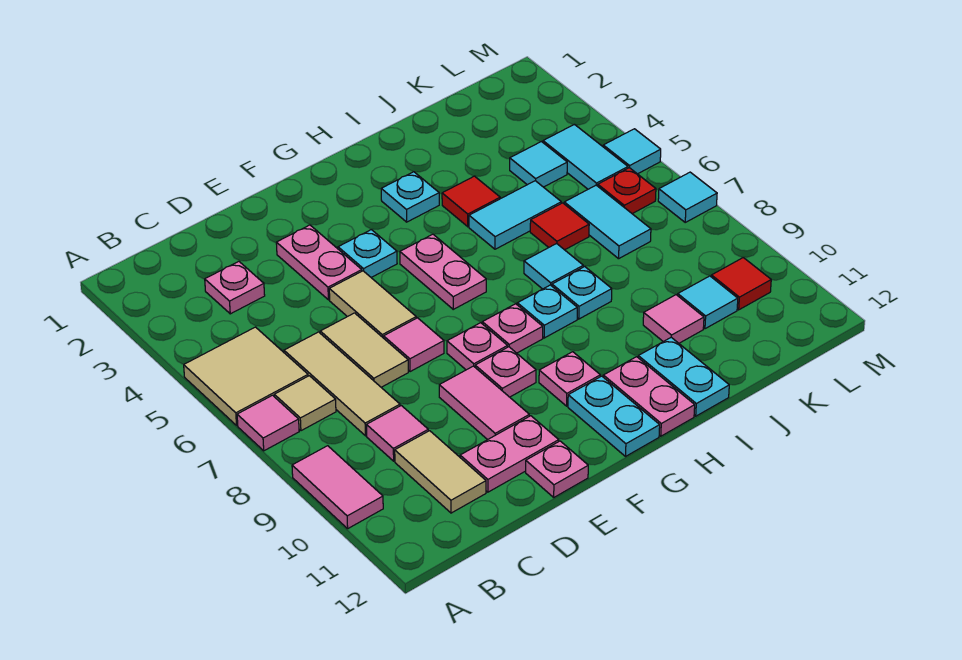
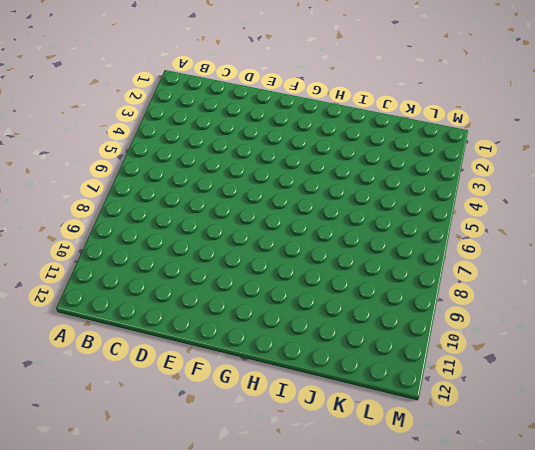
none -> tan tile A5:B6 level 1
none -> pink tile A7 level 1
none -> pink tile A9:A10 level 1
none -> tan tile B7 level 1

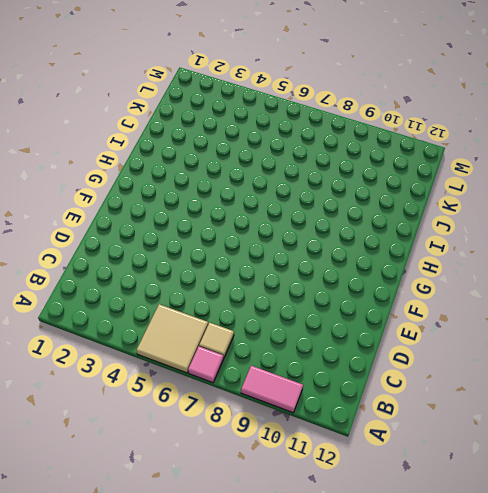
none -> pink plate C3 level 1
none -> tan tile C6:C8 level 1
none -> pink tile C9 level 1
none -> tan tile C10:C11 level 1

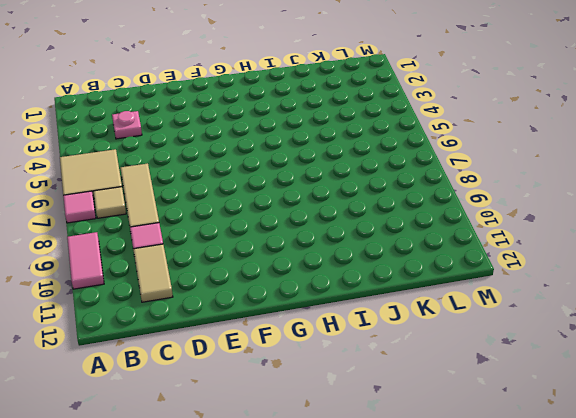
none -> tan tile D6:D7 level 1
none -> pink plate D11:E11 level 1
none -> pink plate E3:E4 level 1
none -> tan tile E5:E6 level 1

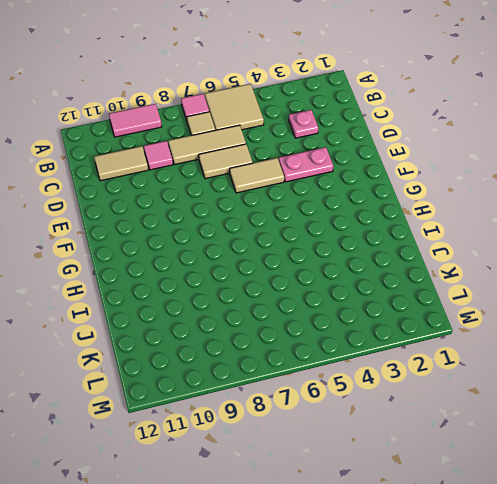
none -> pink plate D11:E11 level 1
none -> pink tile E7 level 1
none -> pink tile E9:E10 level 1
none -> pink plate E12 level 1

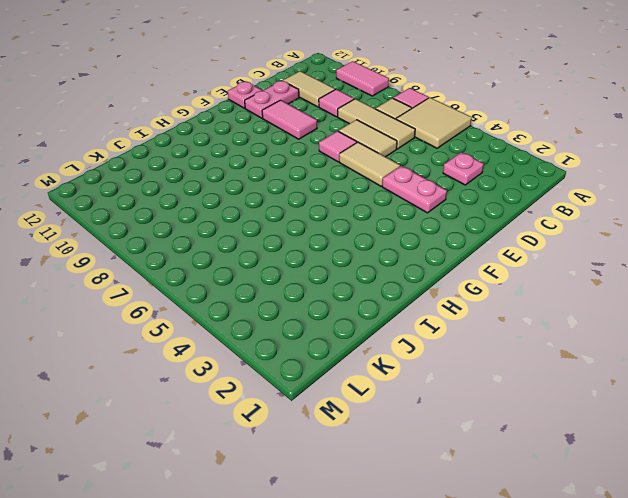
none -> cyan plate F4 level 1
none -> pink plate F8 level 1
none -> pink plate F9 level 1
none -> pink plate G5:G6 level 1

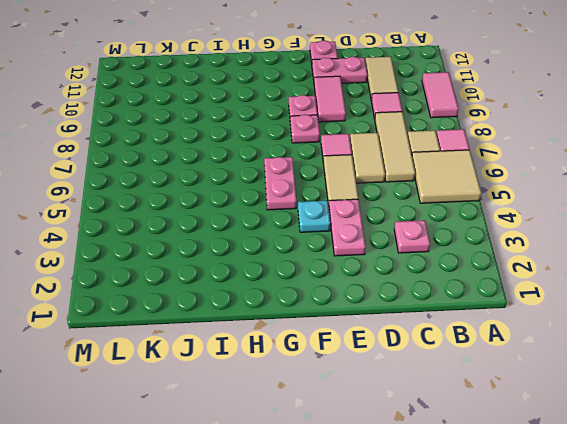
none -> pink plate G8 level 1
none -> pink plate G10 level 1
none -> cyan plate G11:G12 level 1
none -> cyan plate H3 level 1

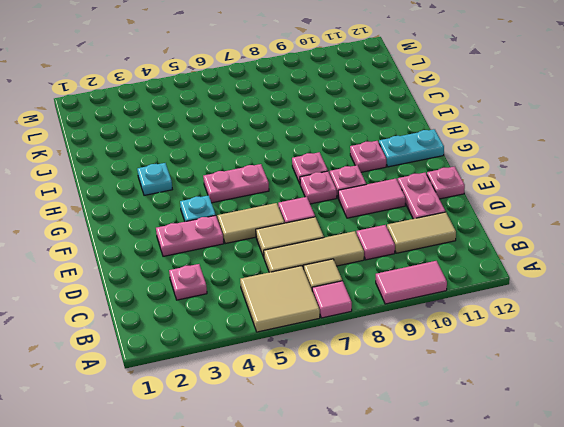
none -> cyan plate H8 level 1
none -> pink plate H11:H12 level 1
none -> red tile I4 level 1
none -> cyan tile I5:J5 level 1

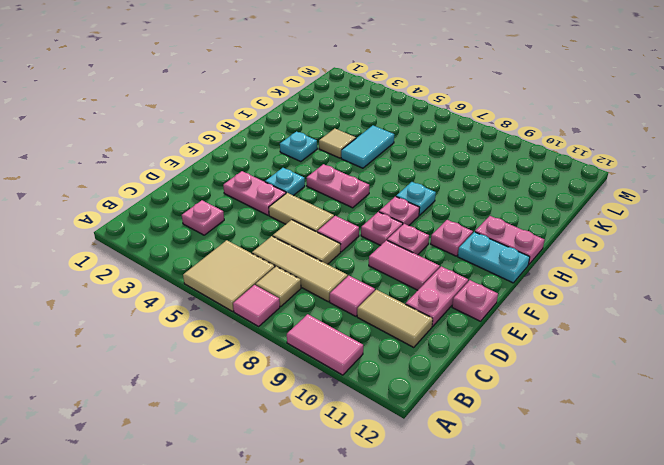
tan tile I4 level 1 -> red tile I4 level 1
none -> cyan tile I7 level 1
none -> cyan plate I8 level 1
none -> cyan plate I11:I12 level 1
none -> red tile J6 level 1

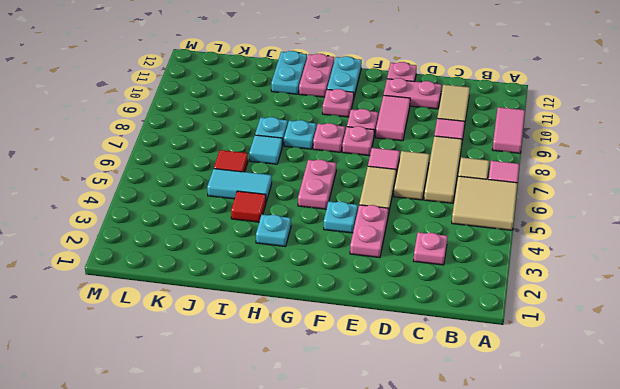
none -> pink tile J10 level 1
none -> cyan tile K4 level 1
none -> cyan tile K6:K7 level 1
none -> cyan tile K10 level 1

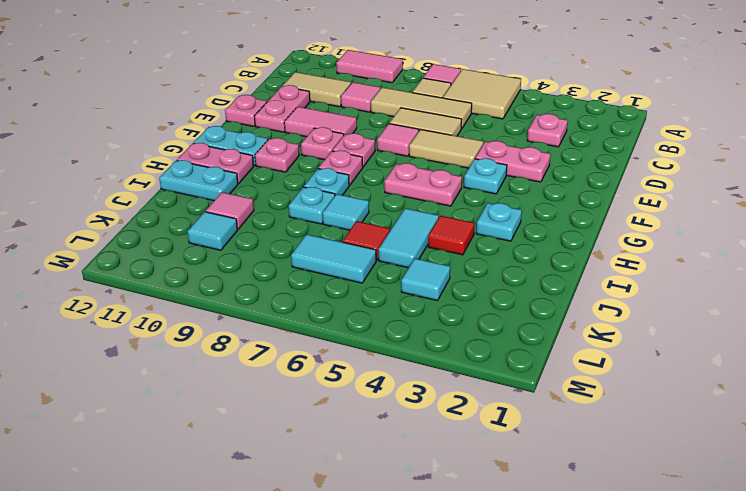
none -> cyan tile L4:L5 level 1
none -> red plate L6 level 1
none -> red tile L10 level 1
none -> cyan tile M5 level 1

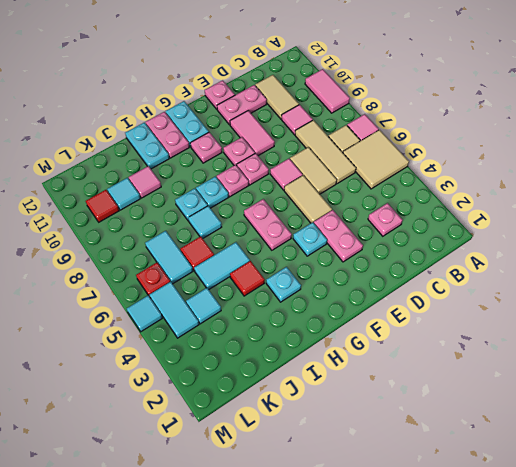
none -> cyan tile M7 level 1

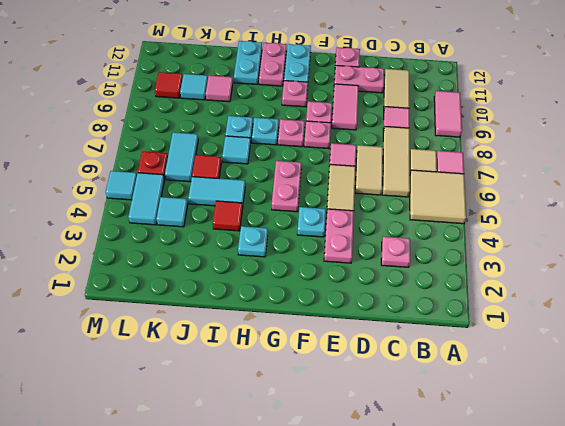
none -> cyan tile M7 level 1

